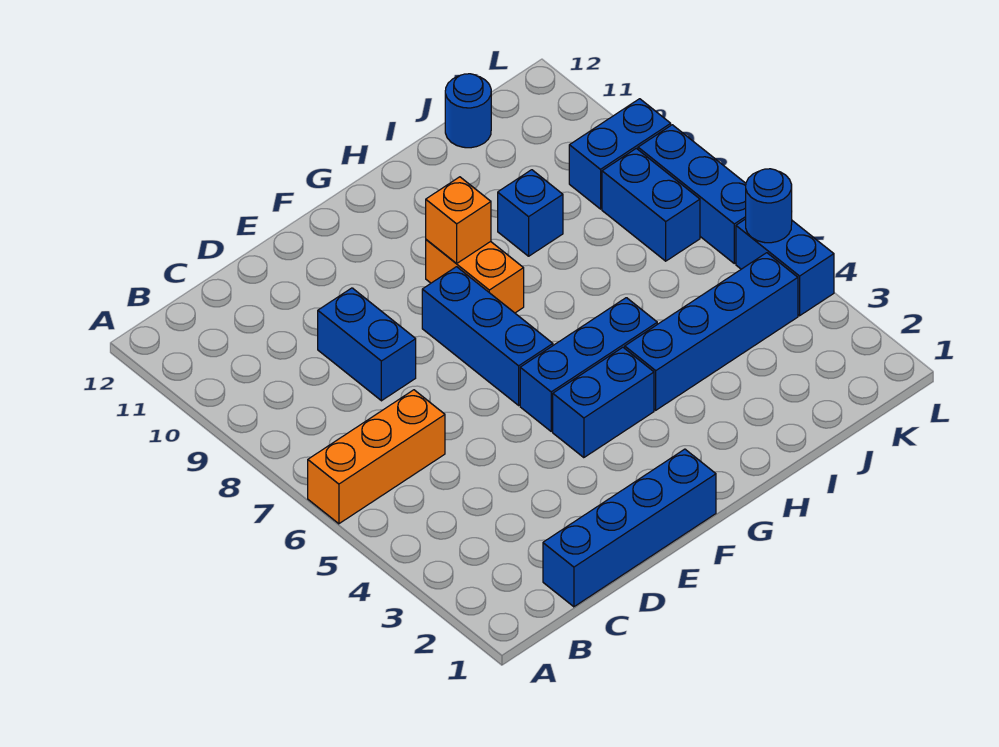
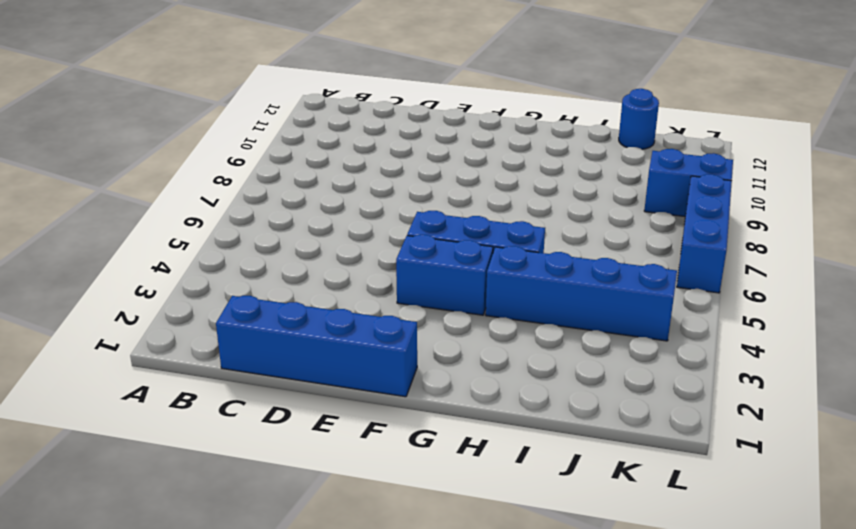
none -> orange brick A6:C6 level 1
none -> blue brick D8:D9 level 1
none -> blue brick F6:F8 level 1

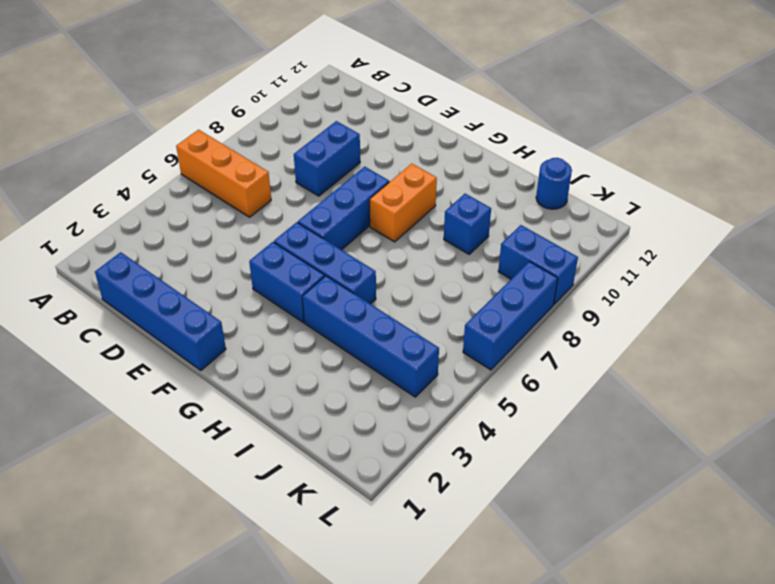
none -> blue brick K7:K8 level 1
none -> blue brick L4:L5 level 1
none -> orange brick G9 level 2

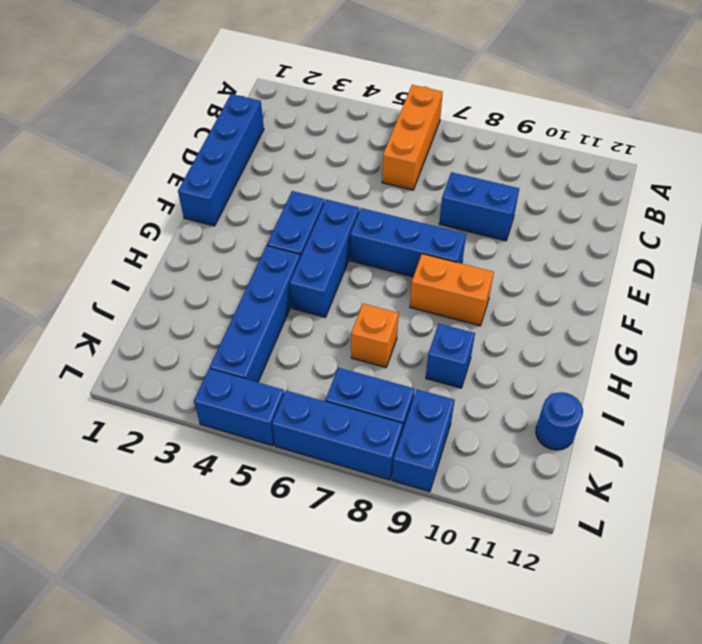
orange brick I7 level 1 -> orange brick G9 level 2
none -> blue round brick L5 level 2

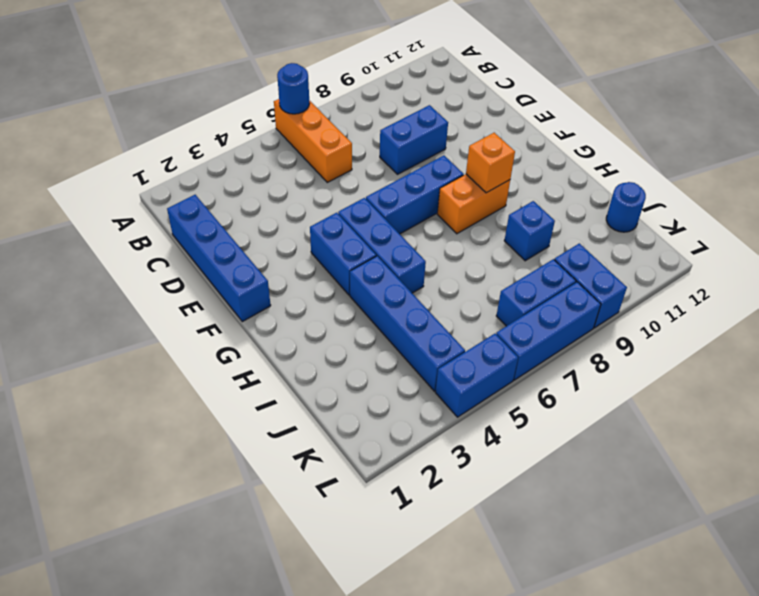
blue round brick A6 level 2 -> blue round brick L5 level 2

